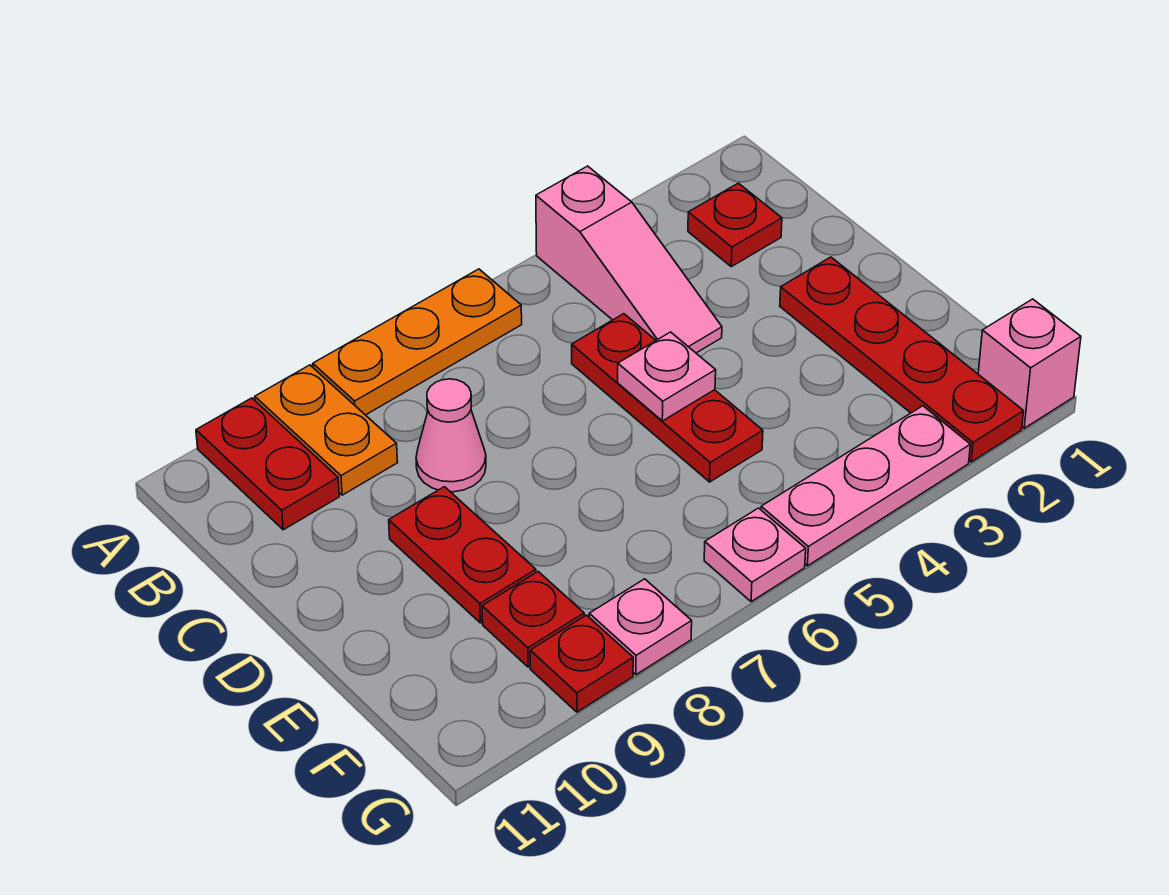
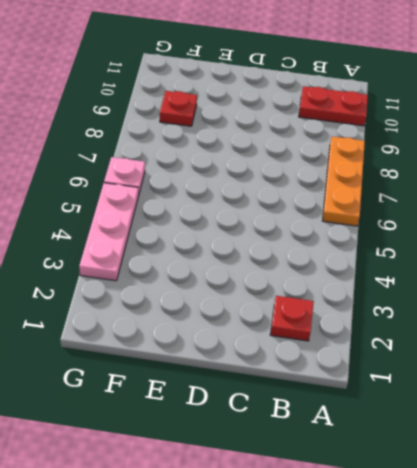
none -> pink slope A4:C4 level 1 top A
none -> orange plate A9:B9 level 1
none -> red plate C5:E5 level 1

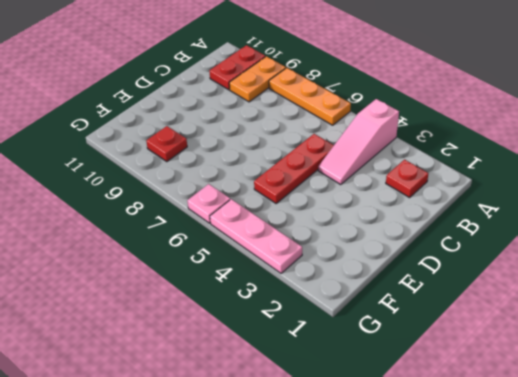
none -> pink cone C8 level 1
none -> red plate D2:G2 level 1
none -> red plate D9:E9 level 1

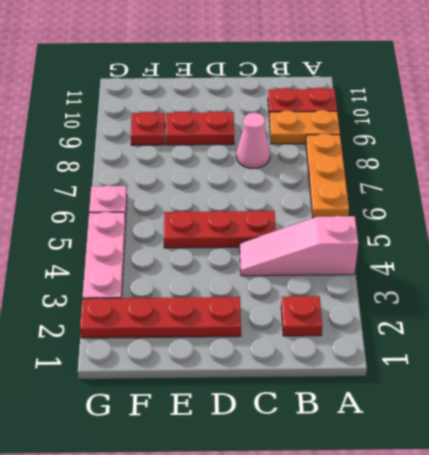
none -> pink brick G1 level 1
none -> pink plate G8 level 1
none -> red plate G9 level 1

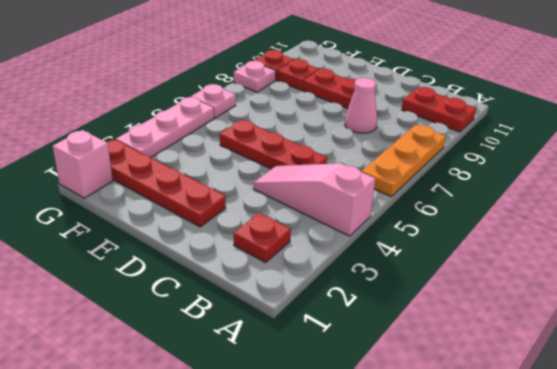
none -> orange plate A9:B9 level 1
none -> pink plate D5 level 2

